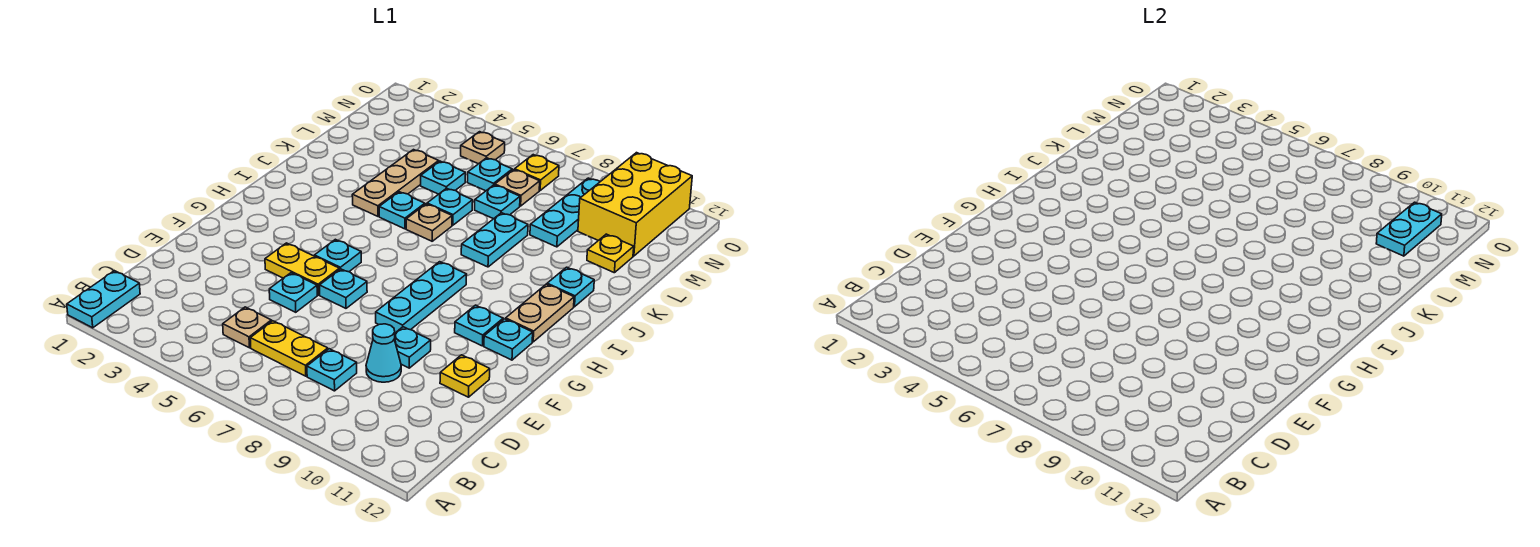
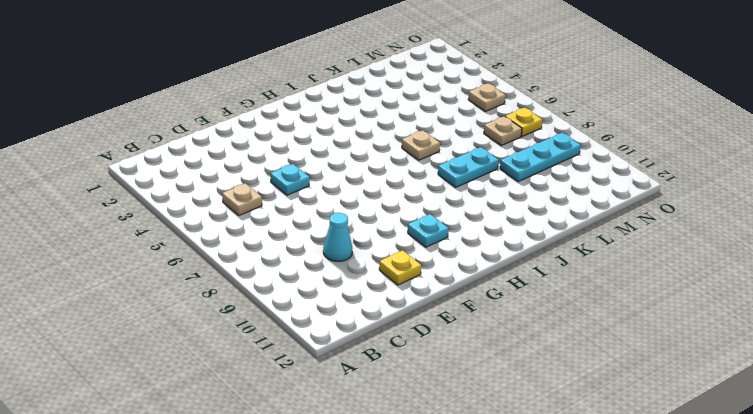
none -> cyan plate A1:B1 level 1
none -> yellow plate C6:C7 level 1
none -> cyan plate C8 level 1
none -> cyan plate E9 level 1

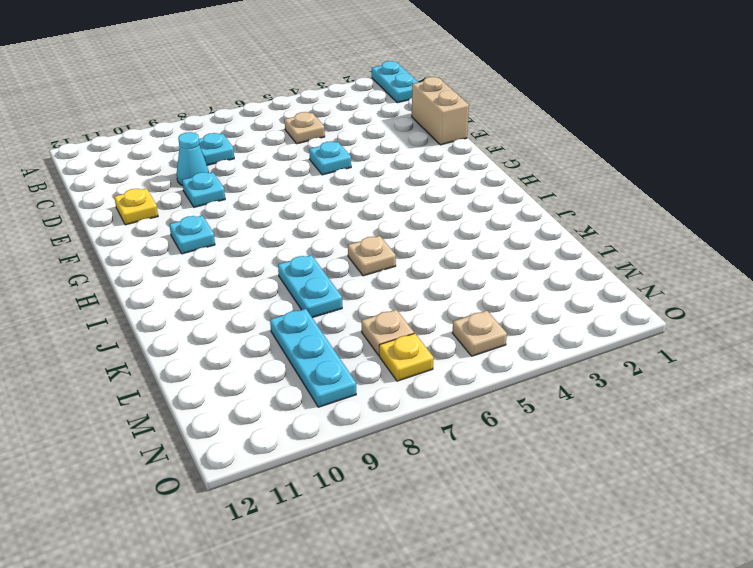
tan brick D1:E1 level 1 -> none
none -> yellow plate C6:C7 level 1
none -> yellow plate F4:F5 level 1
none -> cyan plate F6 level 1
none -> cyan plate F8:H8 level 1

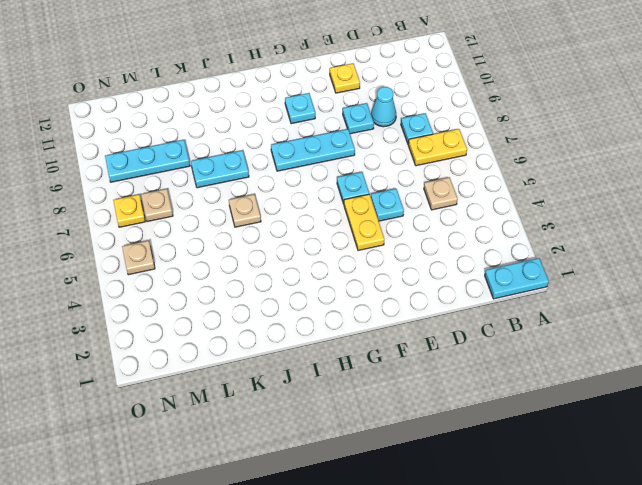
yellow plate B7:C7 level 1 -> yellow plate C6:C7 level 1
none -> cyan plate G5 level 1
none -> cyan plate G11 level 1
none -> tan plate H11:I11 level 1
none -> tan plate J4:L4 level 1

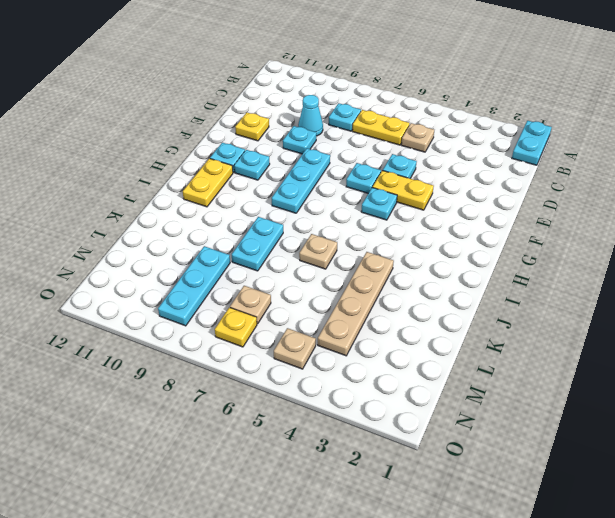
yellow plate H11:I11 level 1 -> tan plate H11:I11 level 1
tan plate J4:M4 level 1 -> tan plate J4:L4 level 1
none -> cyan plate J5 level 1
none -> cyan plate J11 level 1
none -> cyan plate K6 level 1
none -> cyan plate L5 level 1

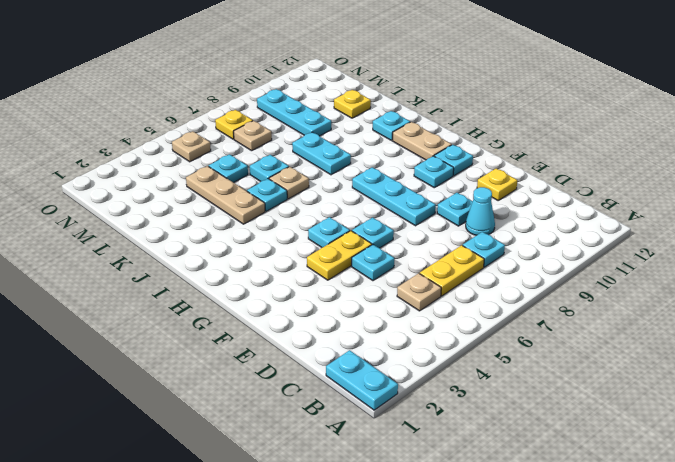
none -> cyan plate L7 level 1
none -> cyan plate M6 level 1
none -> yellow brick M10:O11 level 1
none -> cyan plate M11:N11 level 2

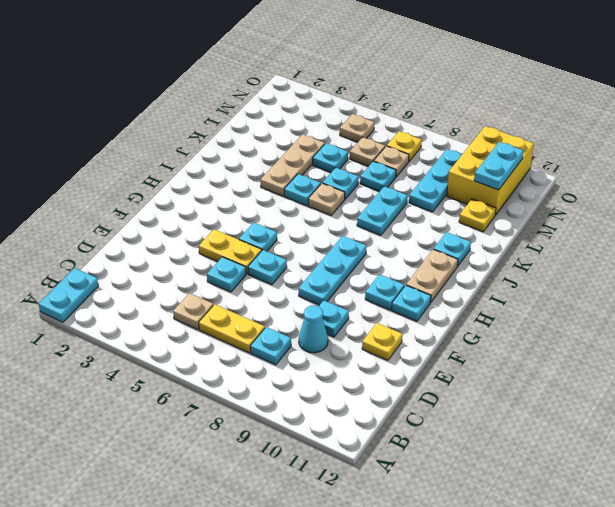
tan plate M6 level 1 -> cyan plate M6 level 1

